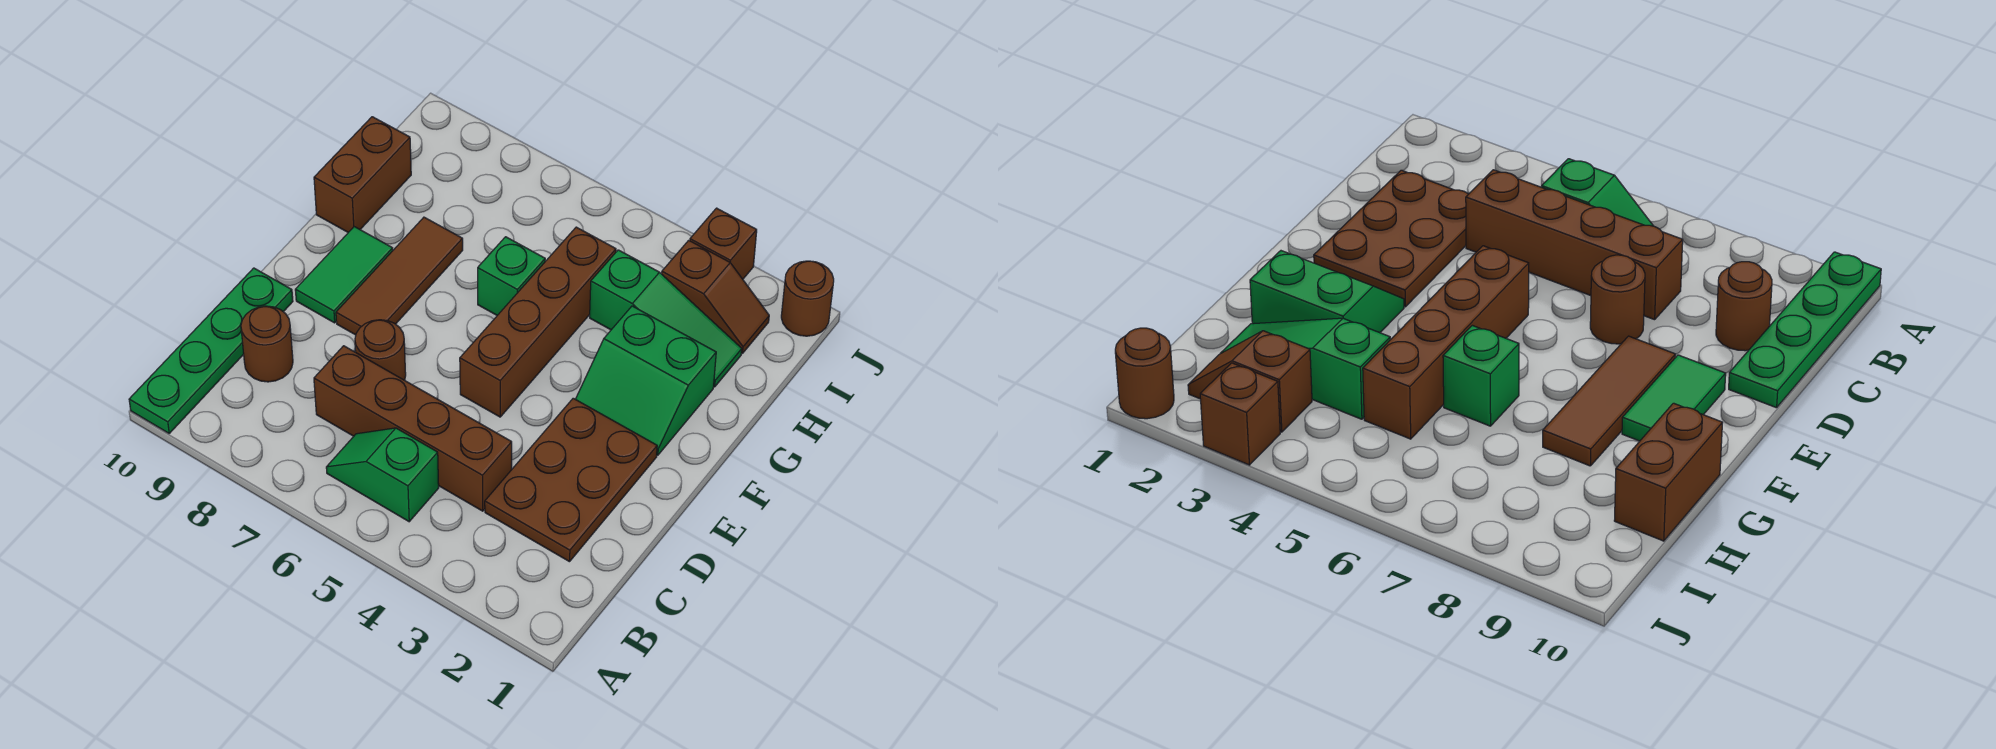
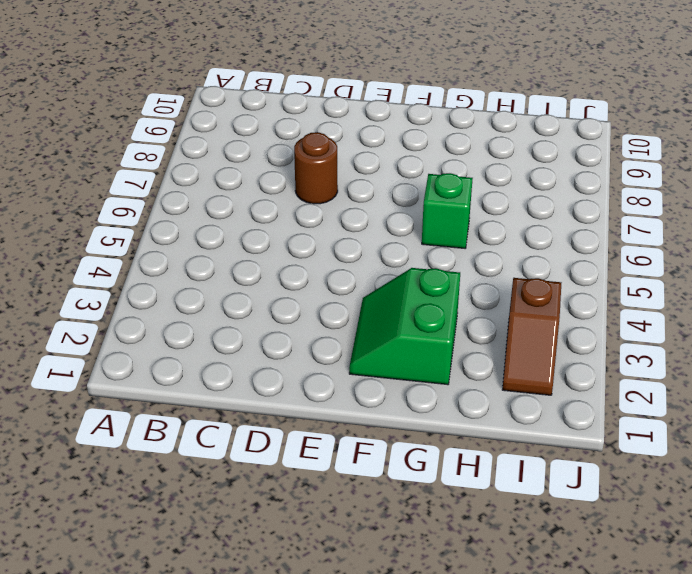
none -> green plate A10:D10 level 1
none -> green slope B5:B6 level 1 top 5
none -> brown plate C2:E3 level 1

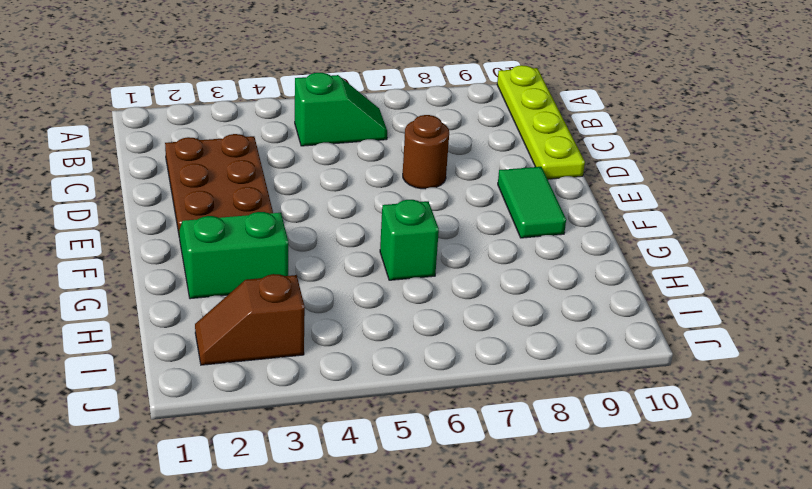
lime plate A10:D10 level 1 -> green plate A10:D10 level 1
none -> brown brick C4:C7 level 1
none -> brown round brick C9 level 1
none -> brown brick E5:H5 level 1

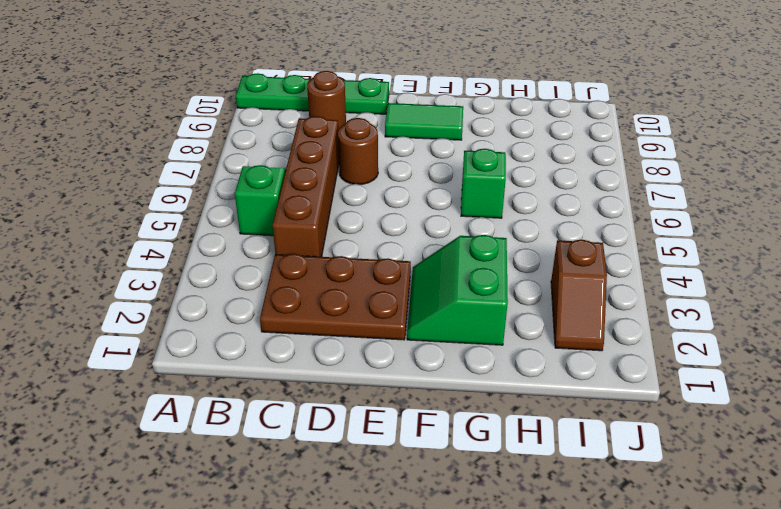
none -> brown brick E5:H5 level 1
none -> brown tile E8:G8 level 1
none -> brown brick G10:H10 level 1

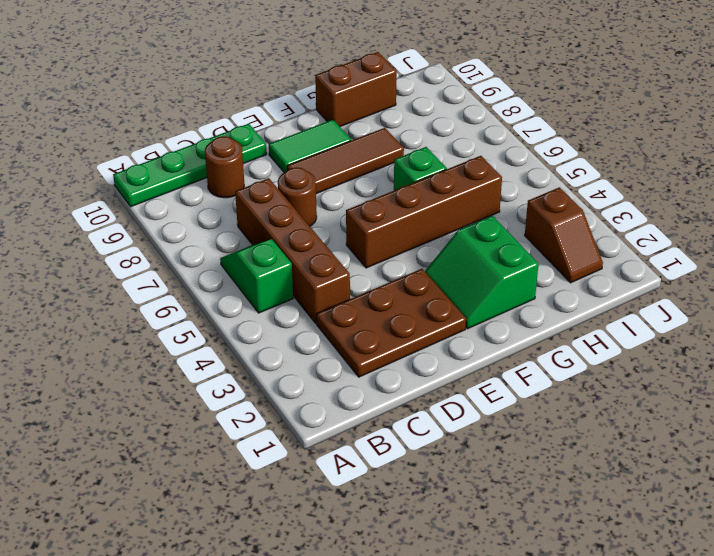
none -> green slope H2:H4 level 1 top 4
none -> brown round brick J1 level 1
none -> brown brick J3 level 1

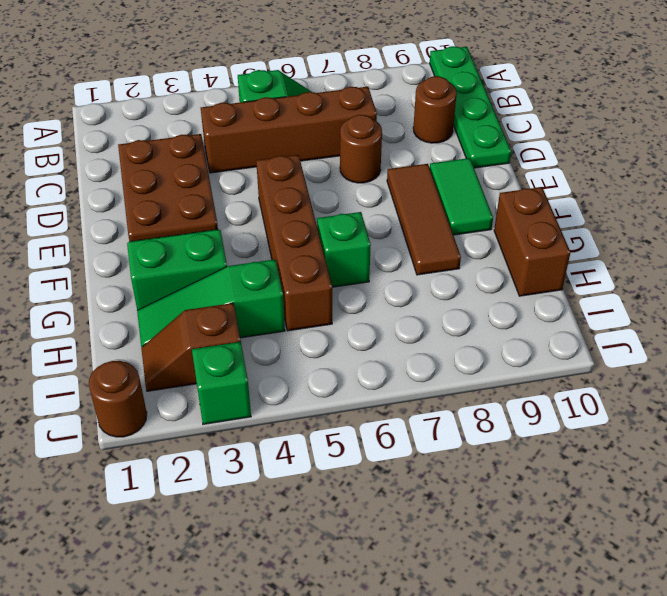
green brick J3 level 1 -> brown brick J3 level 1

